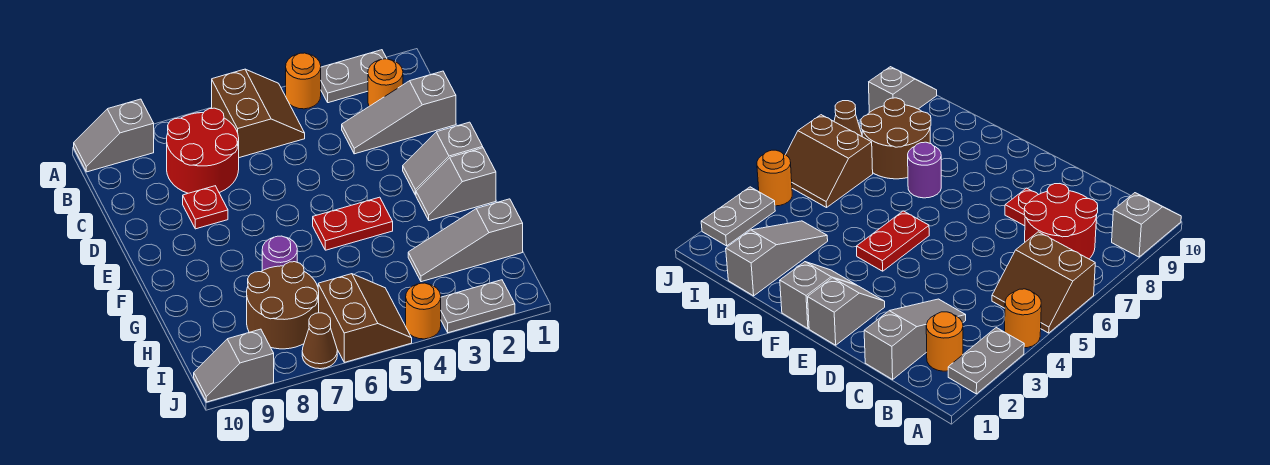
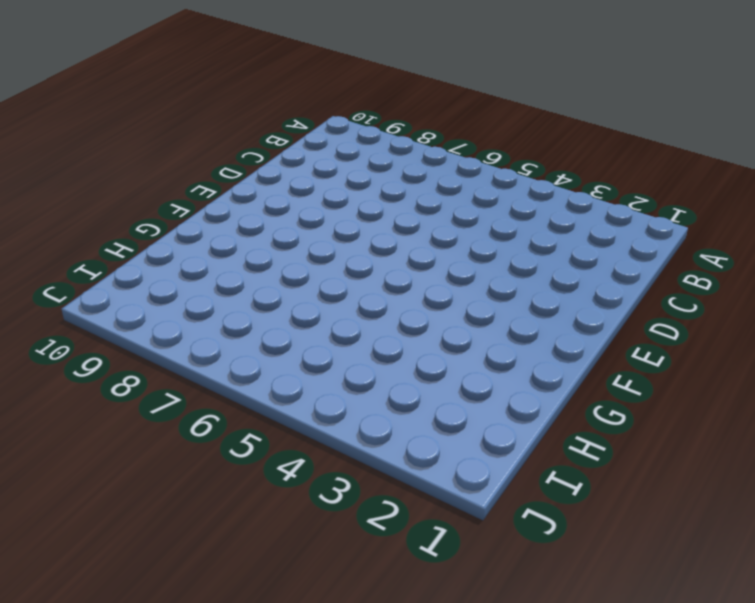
none -> grey plate A2:A3 level 1
none -> orange round brick A4 level 1
none -> brown slope A5:B6 level 1 top 6

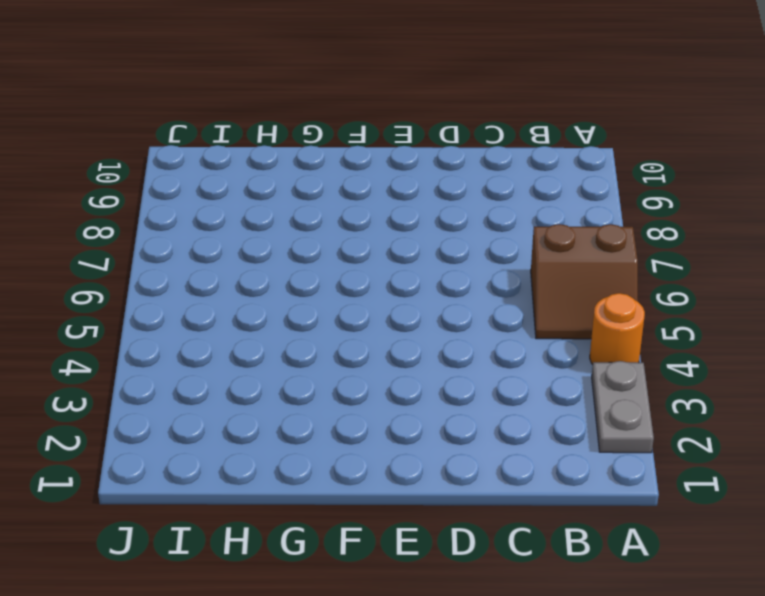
none -> grey slope A9:A10 level 1 top 9
none -> orange round brick B2 level 1
none -> red round brick B7:C8 level 1

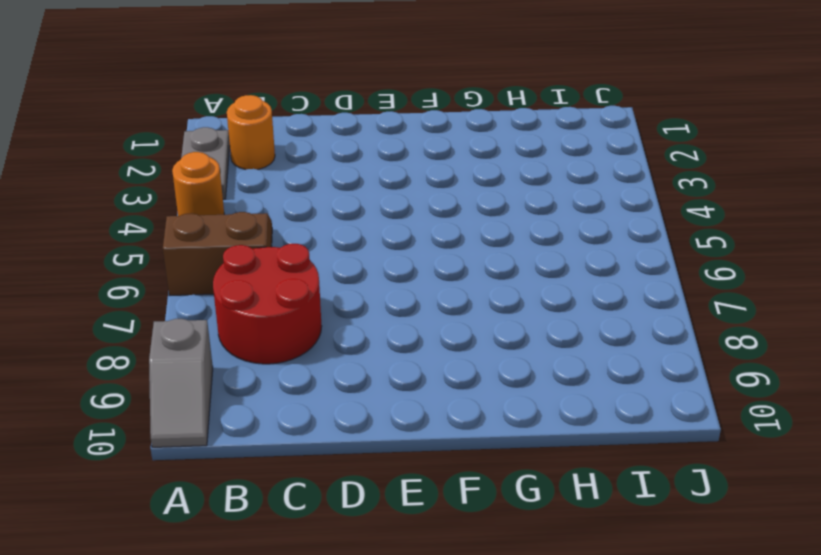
none -> grey slope C1:C3 level 1 top 1
none -> red plate D8 level 1
none -> grey slope E1:E2 level 1 top 1

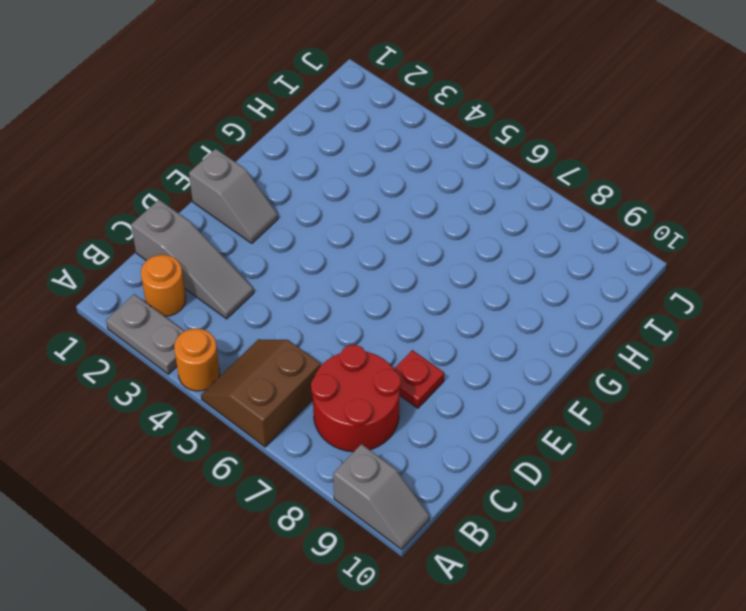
none -> grey slope F1:F2 level 1 top 1
none -> red plate F4:F5 level 1
none -> purple round brick G7 level 1

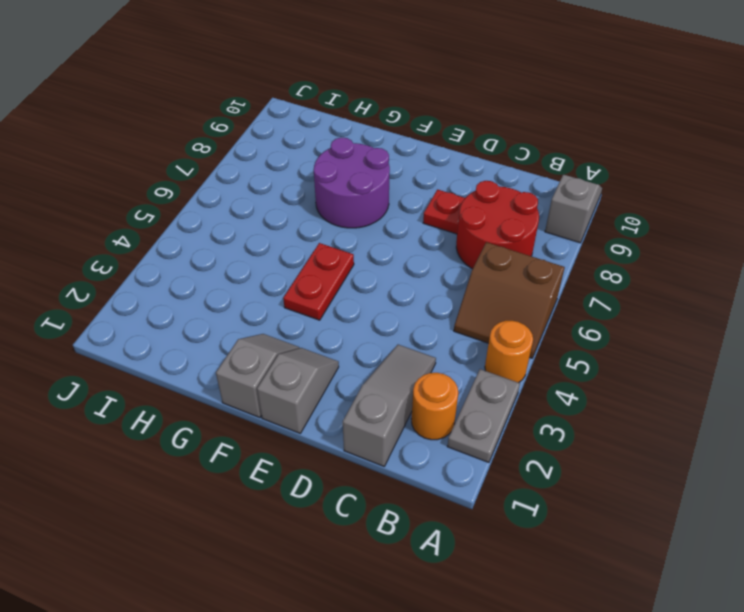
purple round brick F7:G8 level 1 -> purple round brick G7 level 1
none -> grey slope H1:H3 level 1 top 1
none -> brown round brick H7:I8 level 1
none -> brown slope I5:J6 level 1 top 6

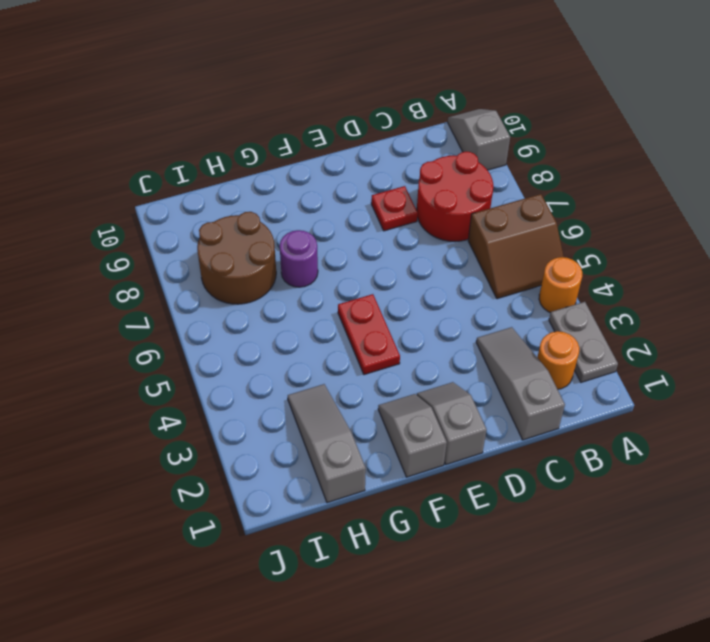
none -> brown slope I5:J6 level 1 top 6
none -> grey plate J2:J3 level 1
none -> orange round brick J4 level 1

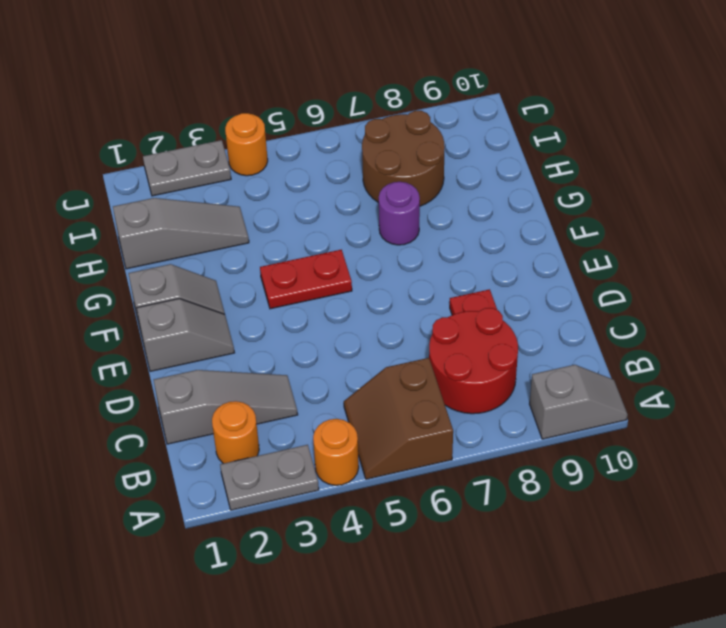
none -> brown slope I5:J6 level 1 top 6
none -> brown cone J7 level 1
none -> grey slope J9:J10 level 1 top 9

